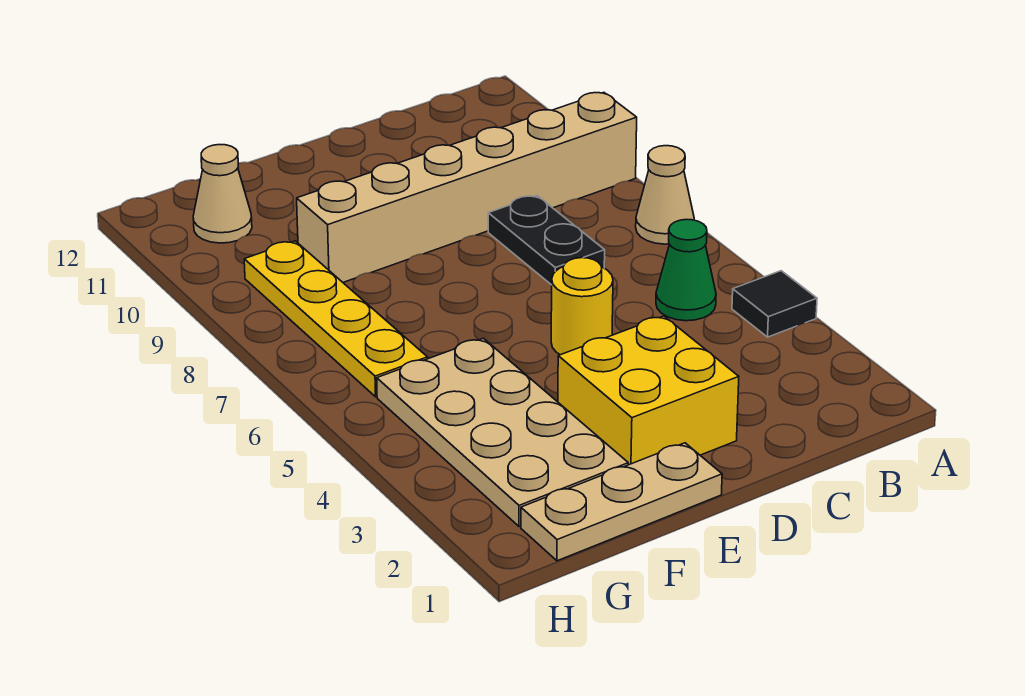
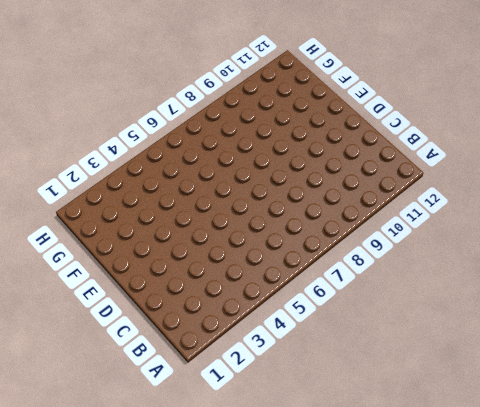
none -> black tile A4 level 1
none -> tan cone A7 level 1

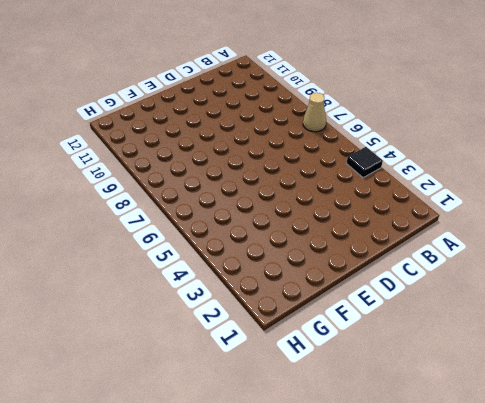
none -> tan brick A9:F9 level 1
none -> green cone B5 level 1

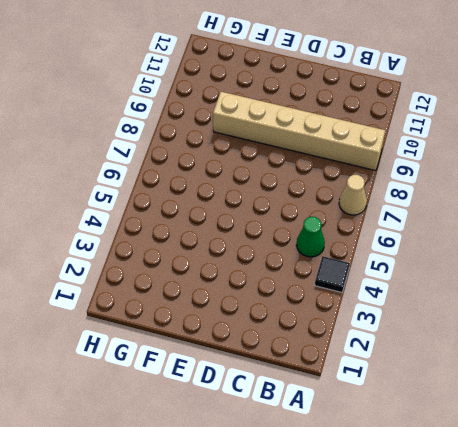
none -> black plate C7:C8 level 1
none -> yellow brick D2:E3 level 1

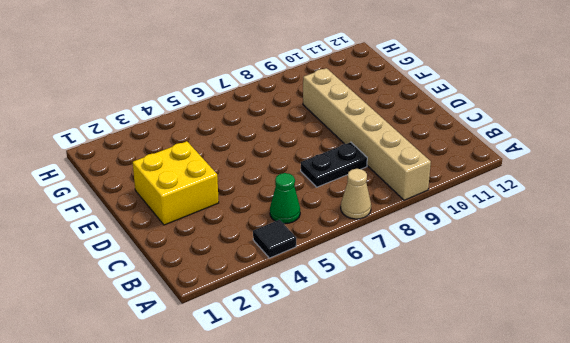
none -> yellow round brick D5 level 1
none -> tan plate E1:G1 level 1

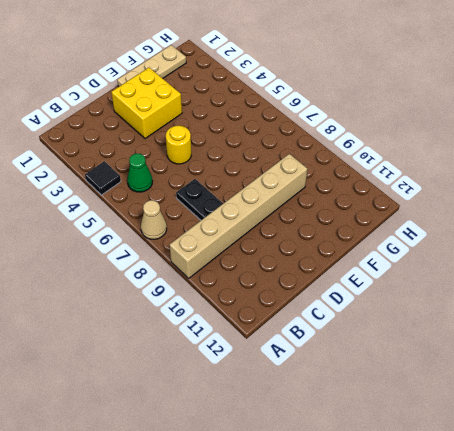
none -> tan plate F2:G5 level 1
none -> yellow plate G6:G9 level 1

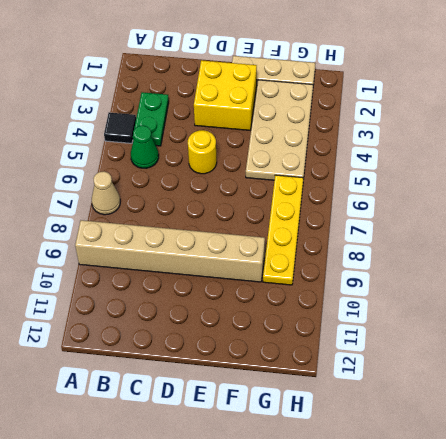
green plate B3:B4 level 1 -> none
none -> black plate C7:C8 level 1
none -> tan cone G11 level 1

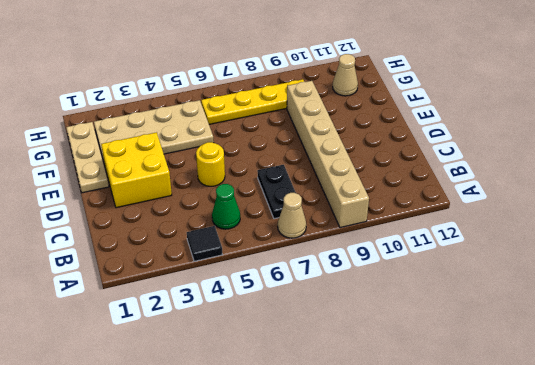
black plate B7:C7 level 1 -> black plate C7:C8 level 1

